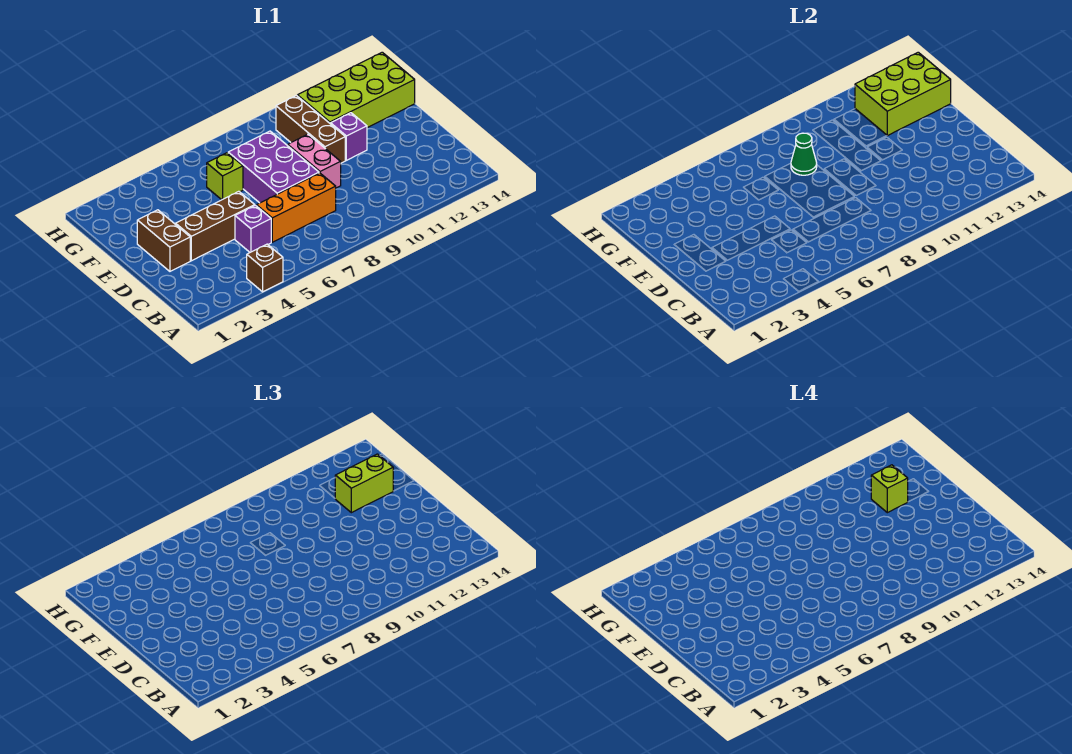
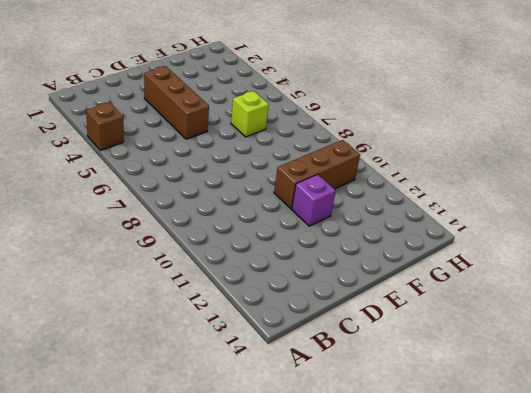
none -> purple brick C5 level 1
none -> orange brick C6:C8 level 1
none -> brown brick D2:E2 level 1

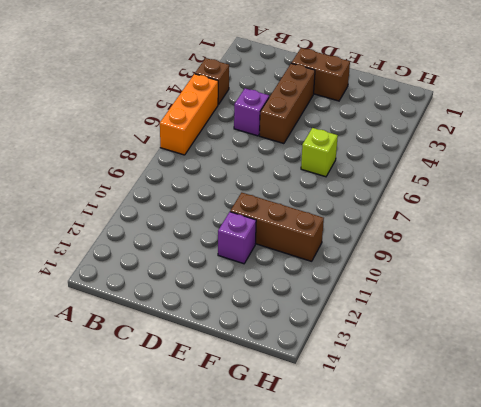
orange brick A5:A7 level 1 -> orange brick C6:C8 level 1
none -> purple brick D7:F8 level 1
none -> pink brick D9:E9 level 1
none -> lime brick F11:G14 level 1

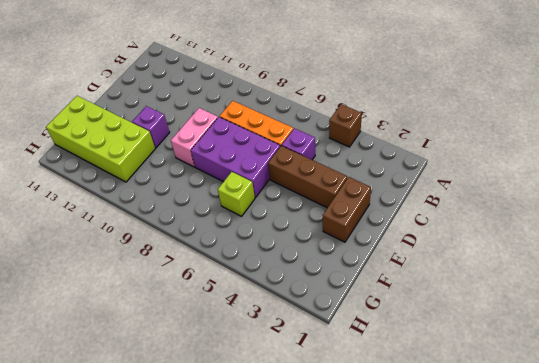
purple brick D6:E8 level 1 -> purple brick D7:F8 level 1
none -> brown brick E10:G10 level 1
none -> green cone F8 level 2
none -> lime brick F12:G14 level 2

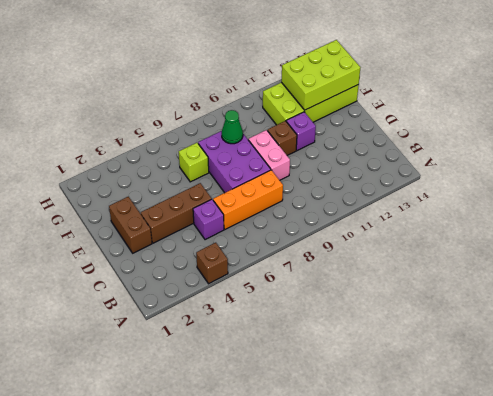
brown brick E10 level 1 -> brown brick E10:G10 level 1
none -> lime brick F12:F13 level 3
none -> lime brick F12 level 4

